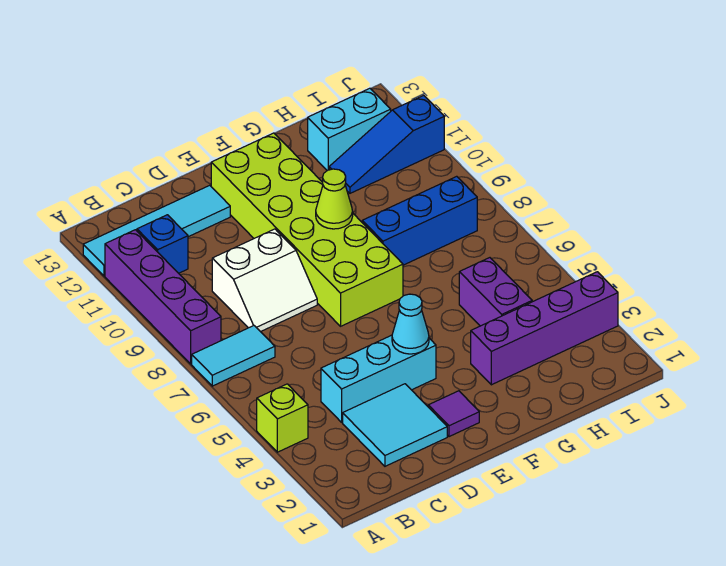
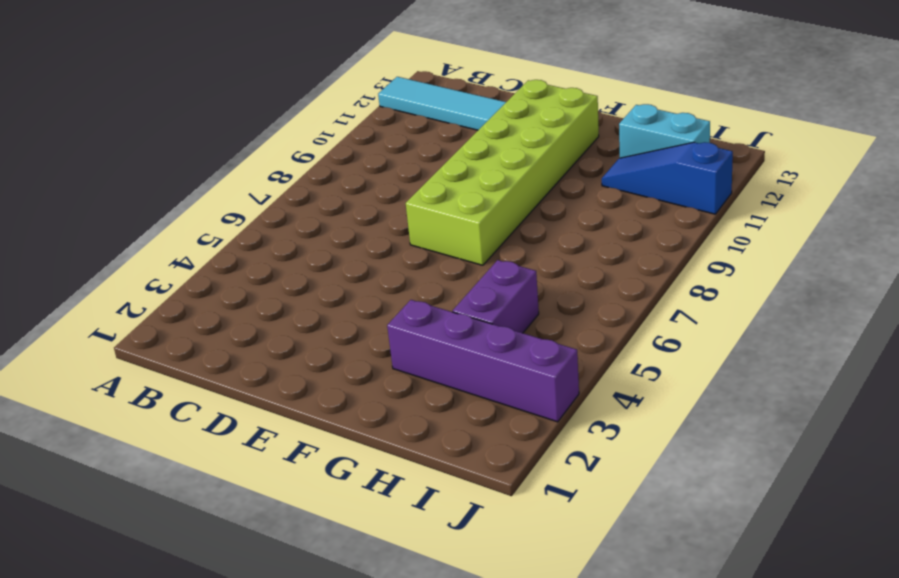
none -> lime brick A4 level 1
none -> cyan tile A7:B7 level 1
none -> purple brick A8:A11 level 1

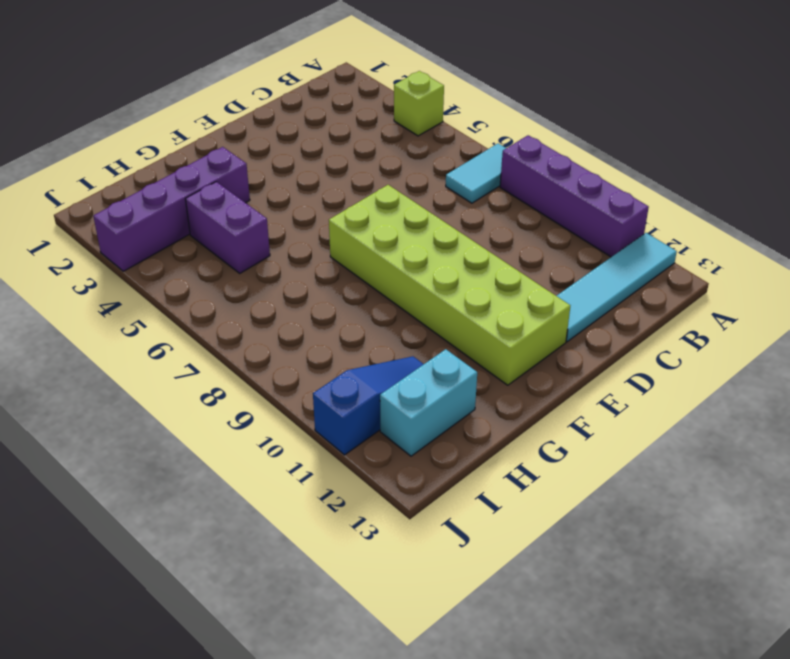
none -> blue brick B11 level 1
none -> cyan tile C2:D3 level 1
none -> cyan brick C4:E4 level 1

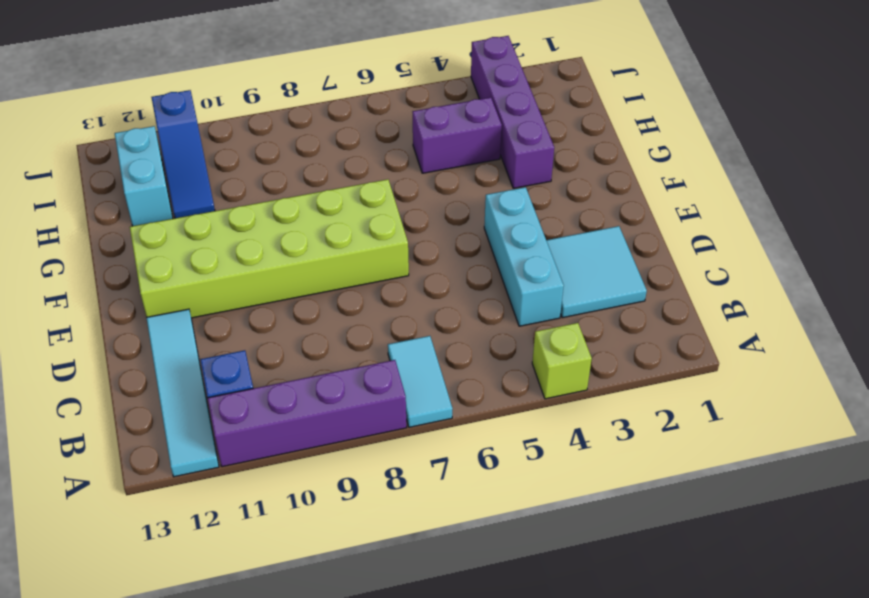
none -> white slope C8:D9 level 1 top 9
none -> purple tile E2 level 1
none -> blue brick G8:I8 level 1

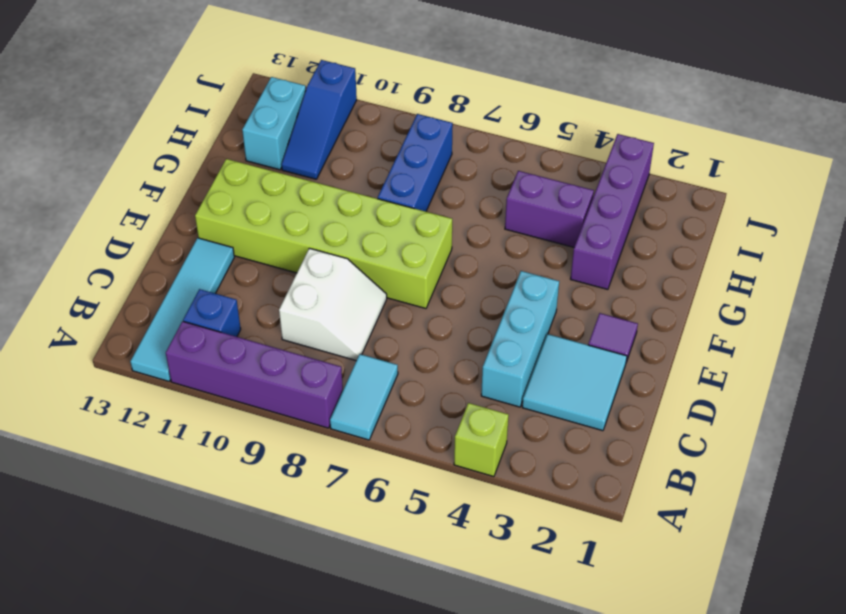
none -> cyan cone E4 level 2
none -> lime cone F9 level 2

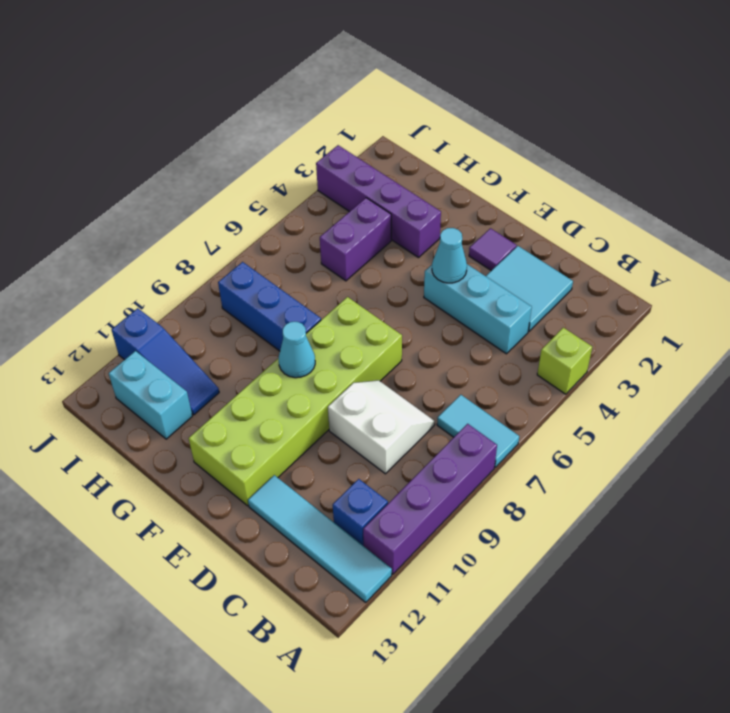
cyan cone F9 level 2 -> lime cone F9 level 2

